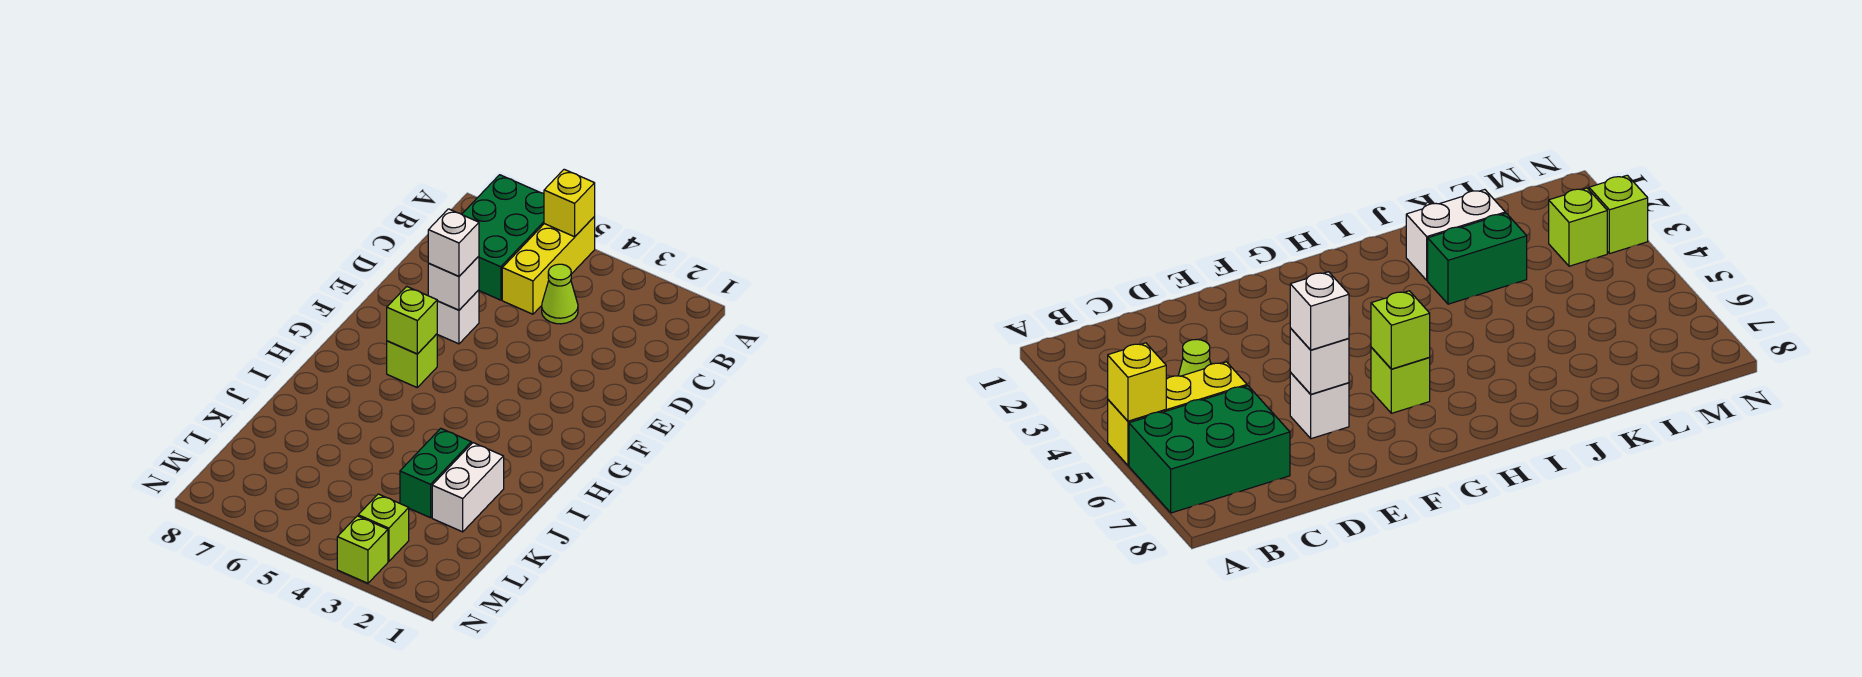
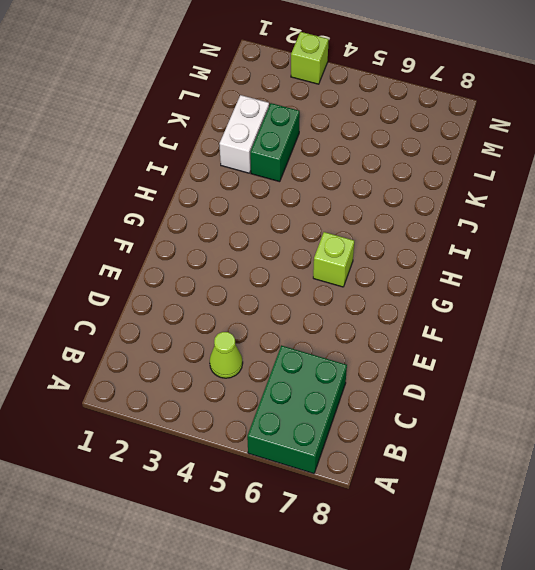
none -> yellow brick A5:C5 level 1
none -> white brick E6 level 1
none -> lime brick M3 level 1

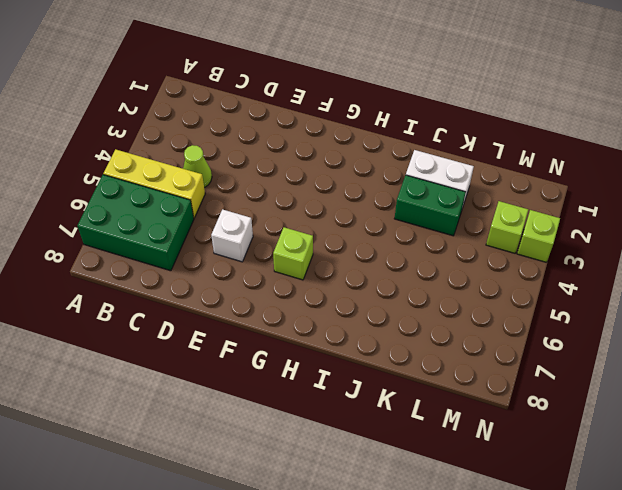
none -> yellow brick A5 level 2
none -> white brick E6 level 2
none -> lime brick G6 level 2

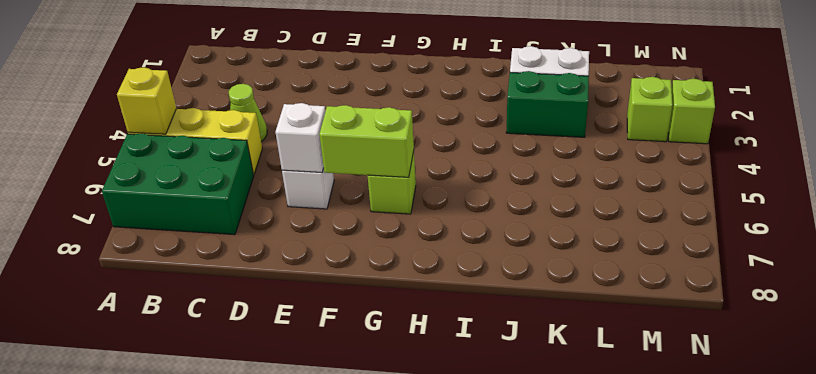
lime brick F6:G6 level 2 -> lime brick G6 level 2
none -> white brick E6 level 3

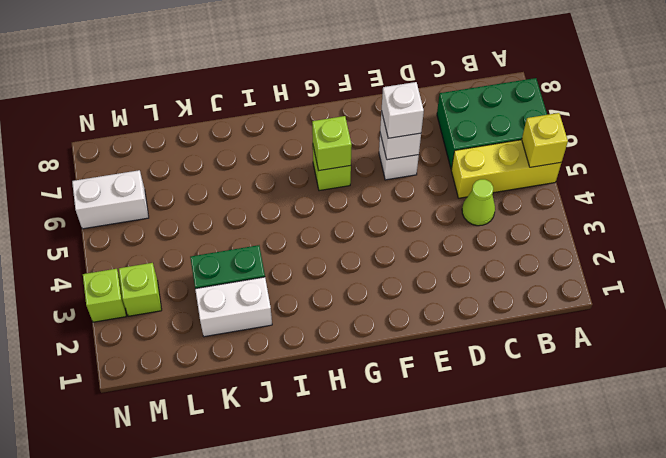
white brick M6:N6 level 1 -> none

